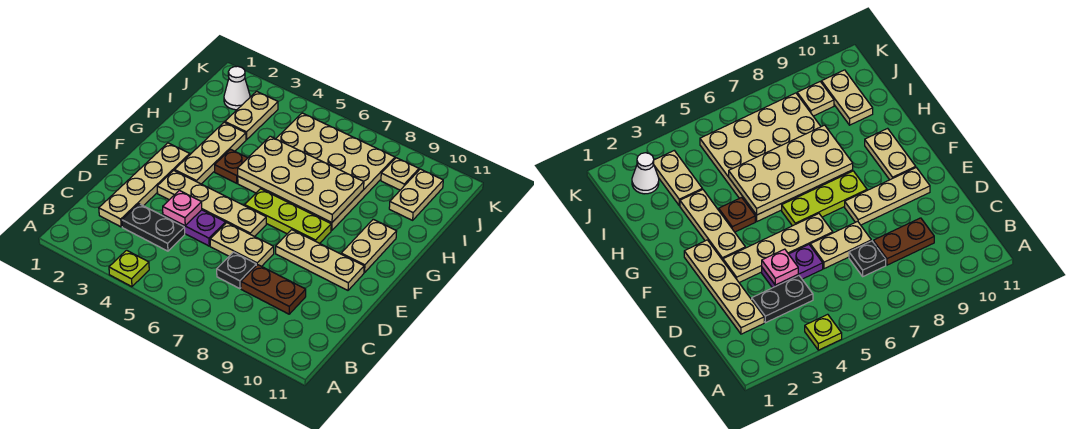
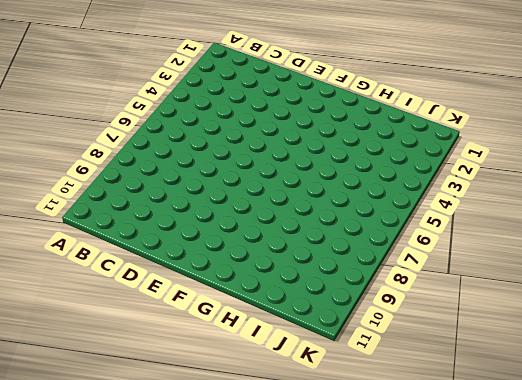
none -> lime plate A4 level 1
none -> tan plate C2:F2 level 1
none -> black plate C3:C4 level 1

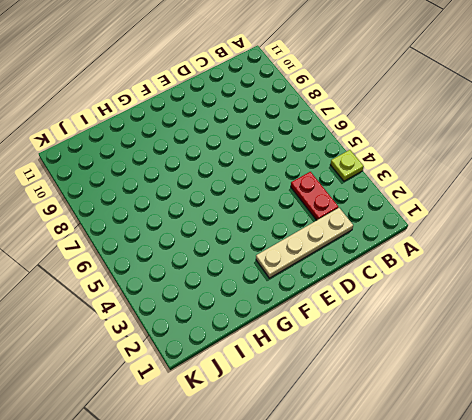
red plate C3:C4 level 1 -> black plate C3:C4 level 1
none -> black plate C7 level 1
none -> brown plate C8:C9 level 1
none -> purple plate D4:D5 level 1

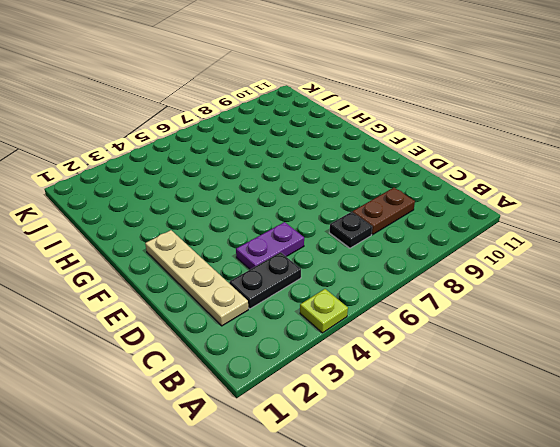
none -> tan plate D6:D7 level 1
none -> tan plate E3:E6 level 1
none -> tan plate E8:E10 level 1

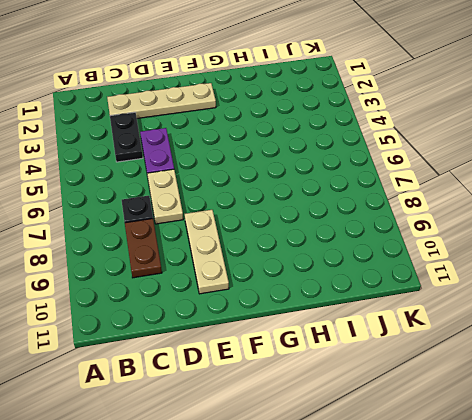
none -> lime plate A4 level 1
none -> tan plate E3:E6 level 1
none -> tan plate F3:H3 level 1

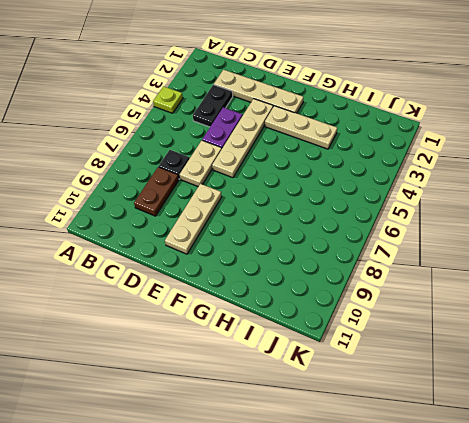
none -> lime plate F6:F8 level 1
none -> tan plate F10:G10 level 1
none -> brown plate G4 level 1

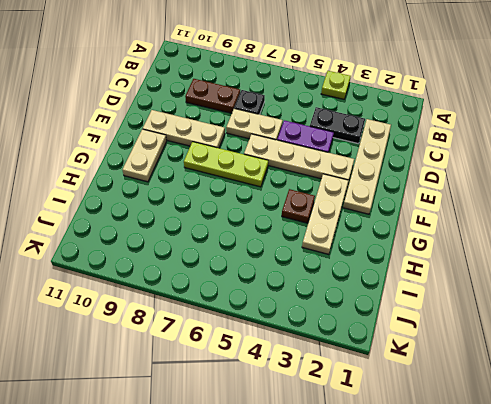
none -> tan plate G5:J8 level 1
none -> tan plate I3:J3 level 1
none -> tan plate I10:J10 level 1

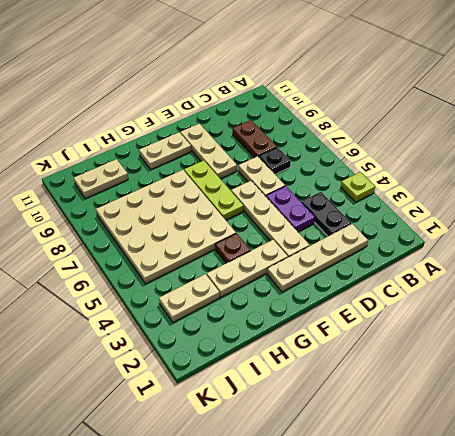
none -> white cone J2 level 1
none -> tan plate J9 level 1
none -> pink plate D4 level 2

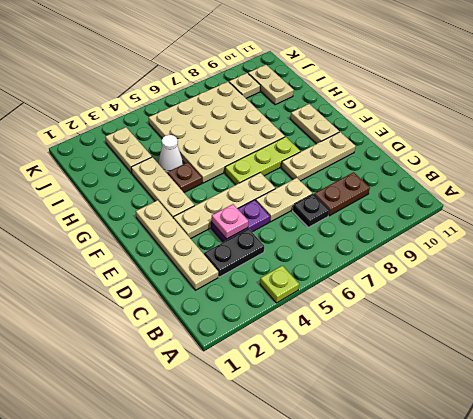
white cone H4 level 1 -> white cone J2 level 1
none -> tan plate G5:H8 level 2

